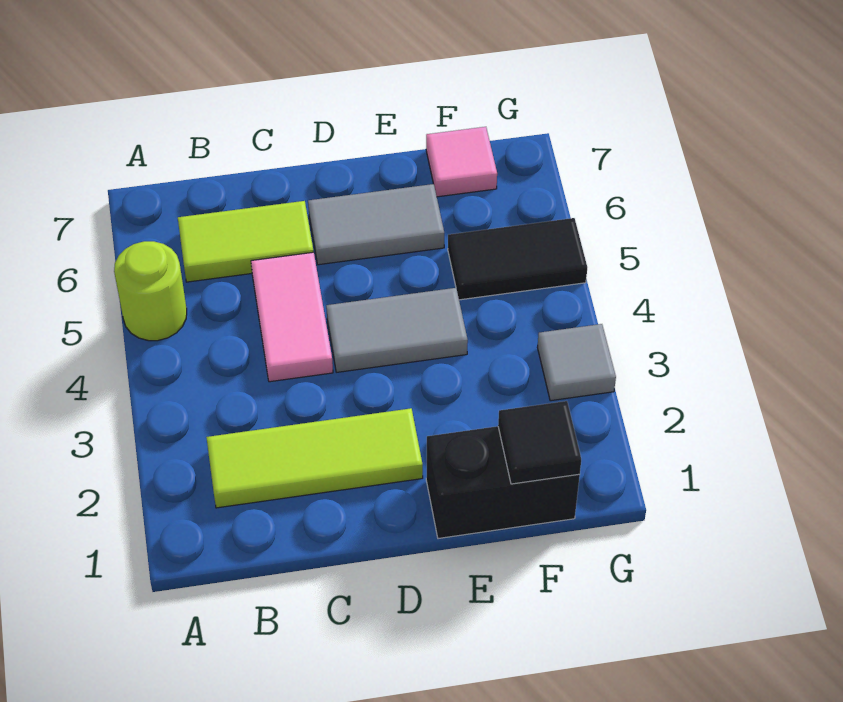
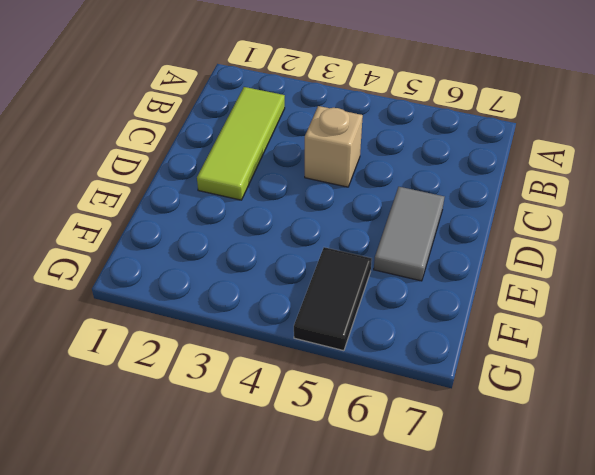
tan brick C4 level 1 -> pink tile C4:C5 level 1
none -> lime round brick A5 level 1
none -> lime tile B6:C6 level 1

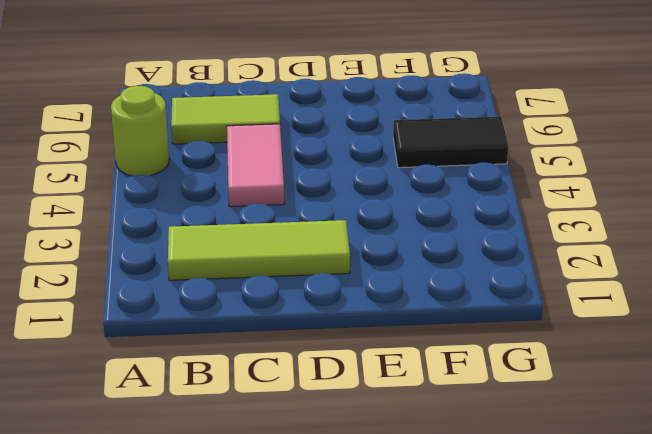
none -> grey tile D4:E4 level 1
none -> grey tile D6:E6 level 1

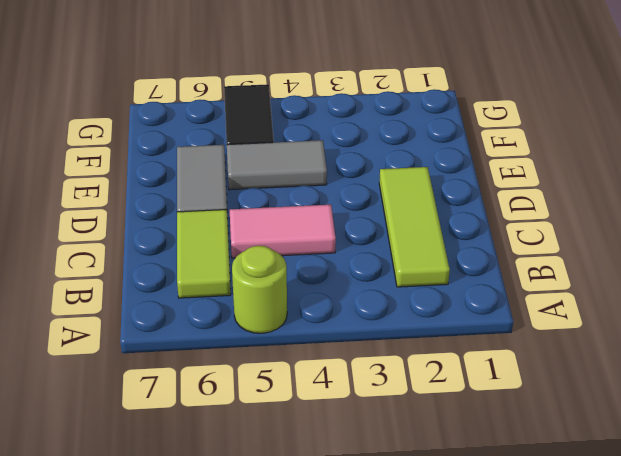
grey tile E4:E5 level 1 -> grey tile D4:E4 level 1
none -> black brick E1:F1 level 1
none -> pink tile F7 level 1

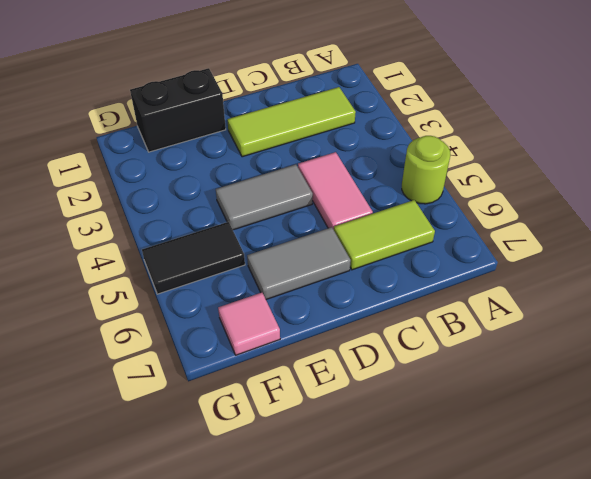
none -> grey tile G3 level 1
none -> black tile F1 level 2

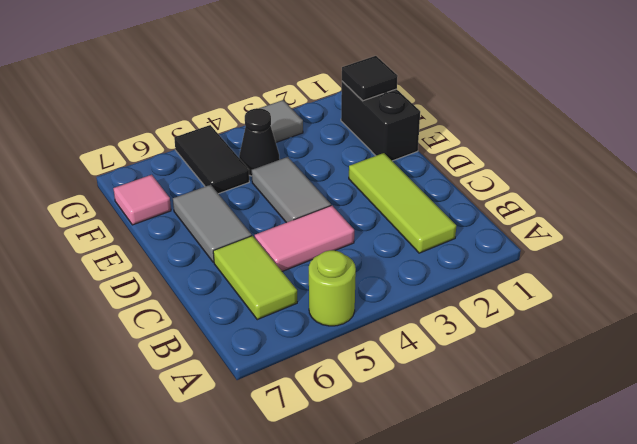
black cone F4 level 1 -> none

